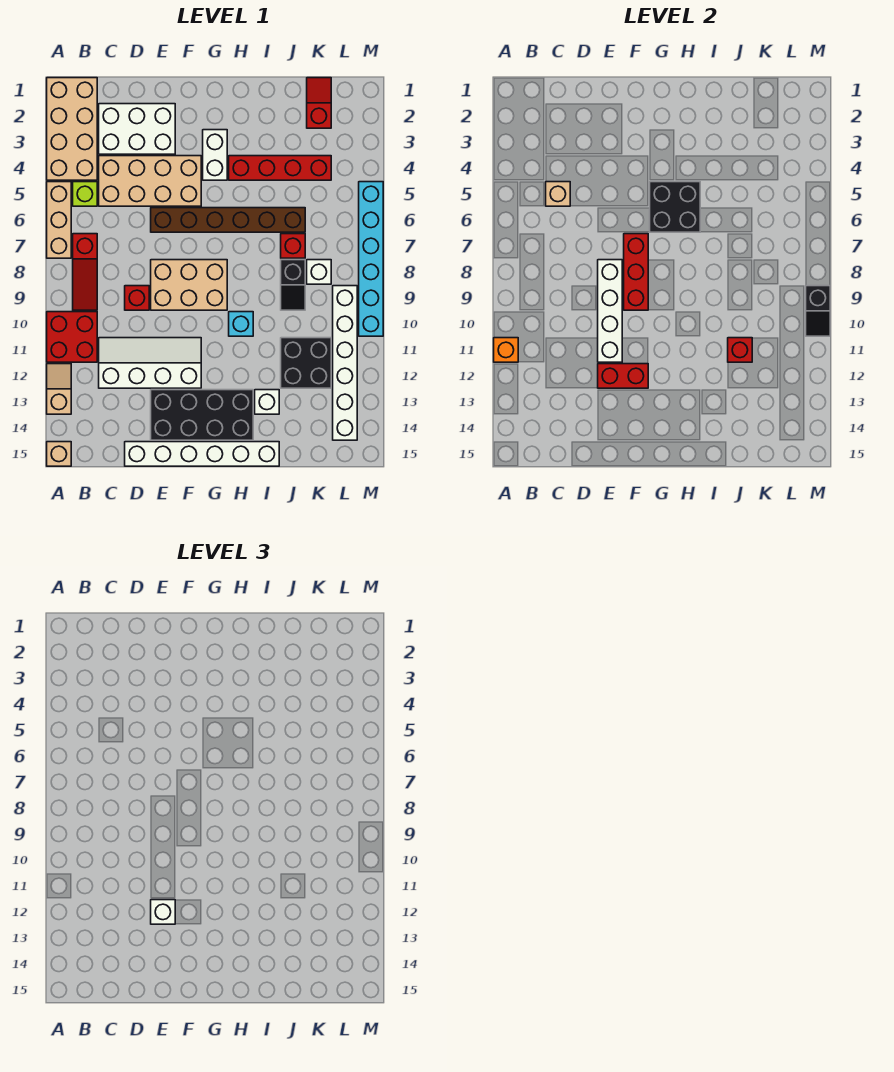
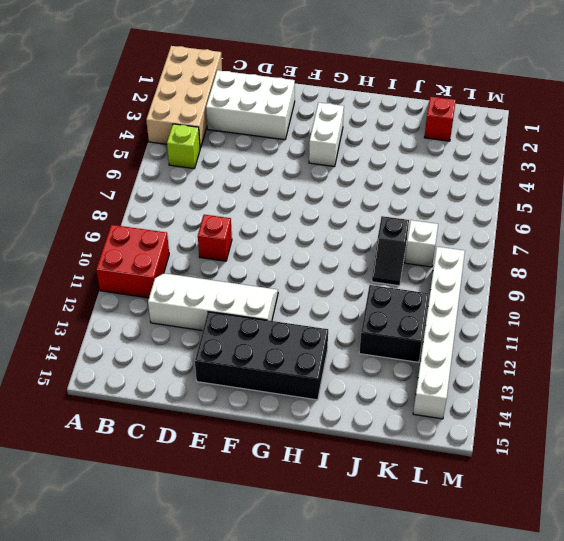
none -> tan brick A5:A7 level 1
none -> tan slope A12:A13 level 1 top 13
none -> tan brick A15 level 1
none -> red slope B7:B9 level 1 top 7

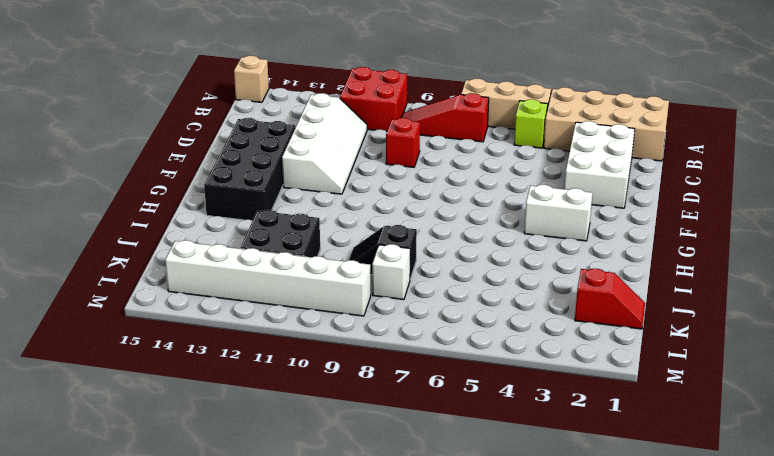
none -> tan slope A12:A13 level 1 top 13
none -> tan brick C4:F5 level 1
none -> white brick D15:I15 level 1
none -> brown brick E6:J6 level 1

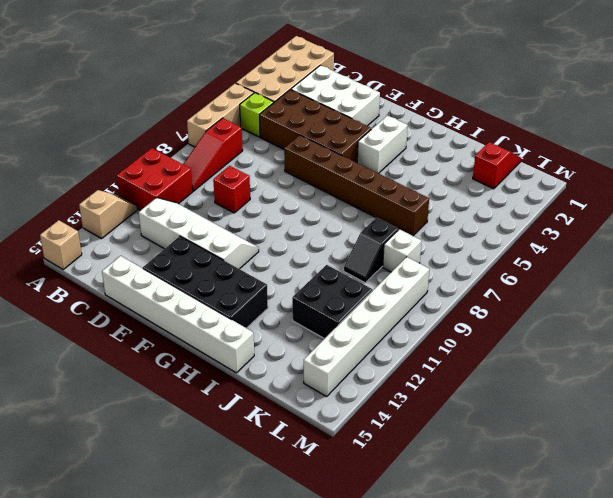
brown brick C4:F5 level 1 -> tan brick C4:F5 level 1
none -> tan brick E8:G9 level 1
none -> red brick H4:K4 level 1
none -> cyan brick H10 level 1
none -> white brick I13 level 1

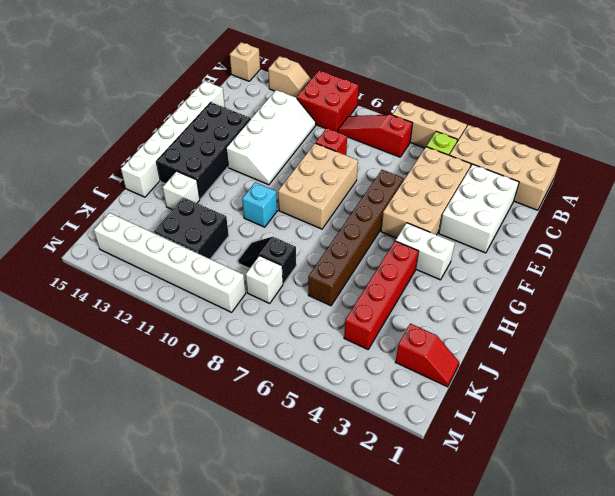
none -> red brick J7 level 1
none -> cyan brick M5:M10 level 1
none -> orange brick A11 level 2
none -> tan brick C5 level 2

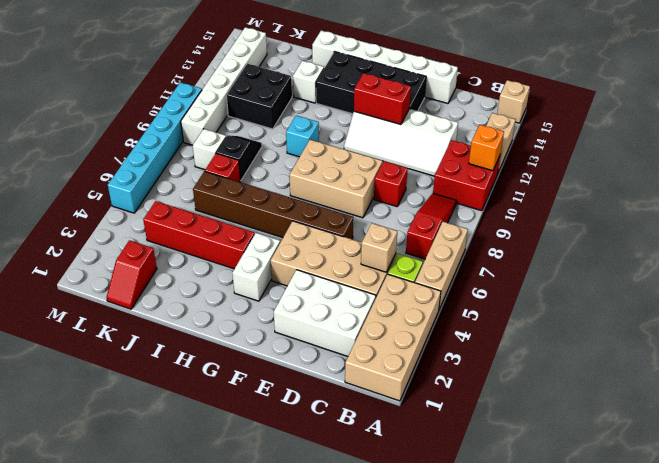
none -> white brick E8:E11 level 2
none -> red brick F7:F9 level 2
none -> black brick G5:H6 level 2
none -> red brick J11 level 2

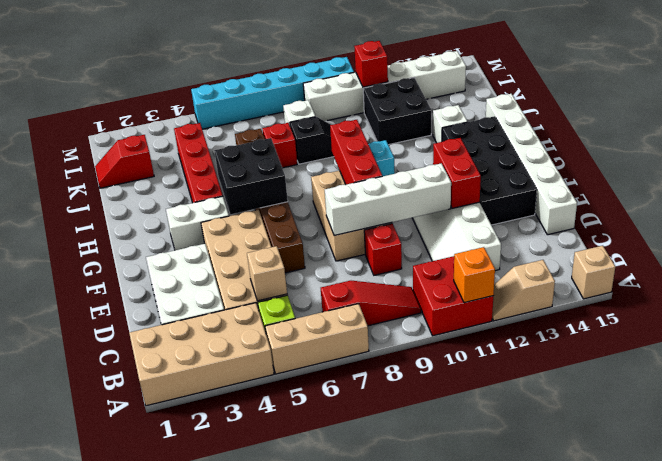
red brick F9:H9 level 2 -> red brick F7:F9 level 2
red brick L11 level 2 -> red brick J11 level 2
none -> black slope M9:M10 level 2 top 9
none -> white brick E12 level 3

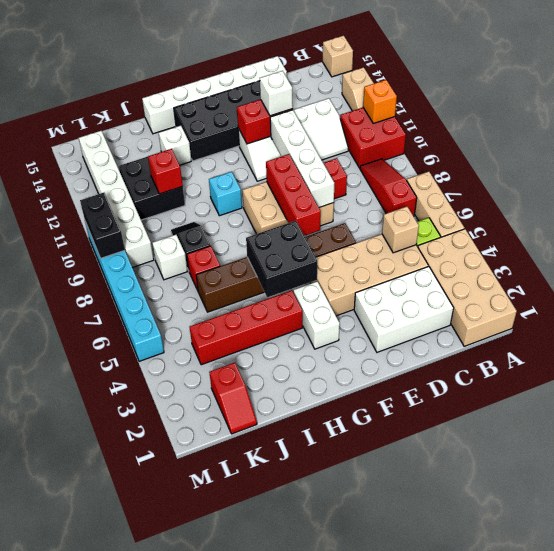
black brick M9:M10 level 2 -> black slope M9:M10 level 2 top 9

